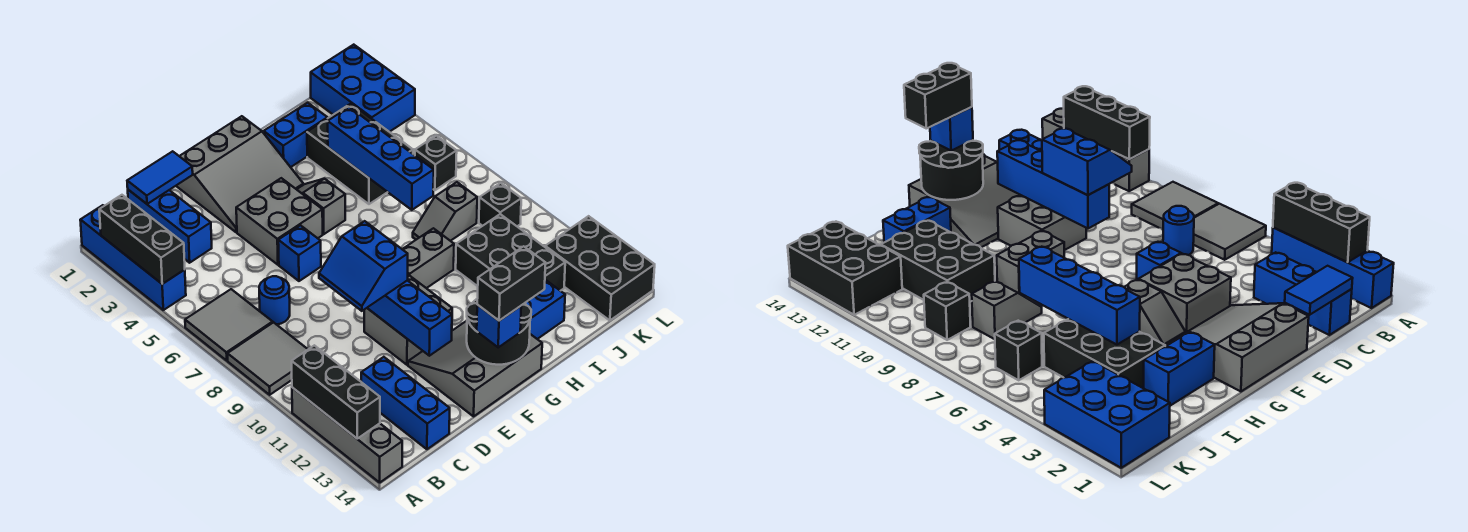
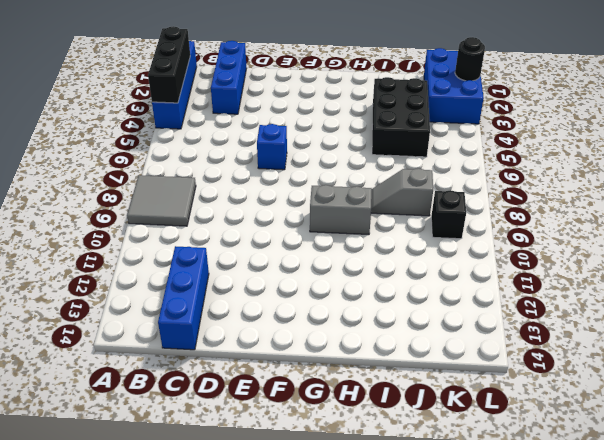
black round brick L2 level 2 -> none
none -> grey tile A6:B7 level 1
none -> grey brick A11:A14 level 1
none -> blue round brick C7 level 1
none -> grey slope E1:G3 level 1 top 1

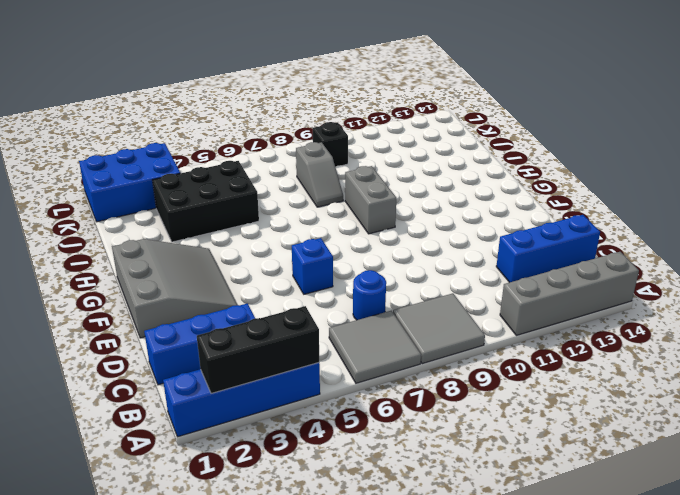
none -> grey brick E4:F5 level 1
none -> grey brick E10:F11 level 1
none -> grey slope E12:G14 level 1 top 14
none -> grey slope G4:G5 level 1 top 5

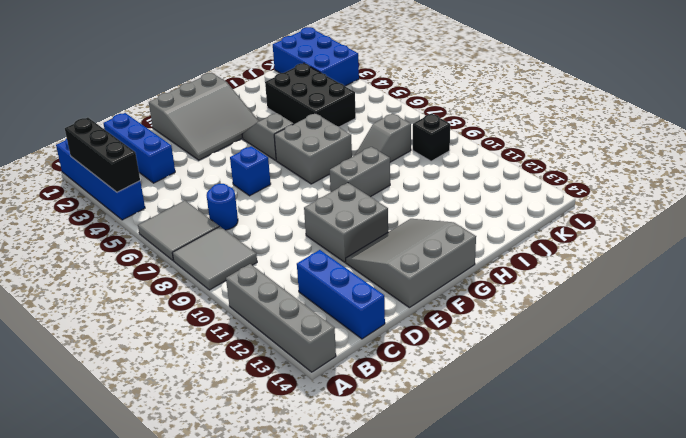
grey brick G6:H7 level 1 -> grey brick E4:F5 level 1
none -> blue brick H2:I2 level 1
none -> blue brick H13:I13 level 1
none -> black brick I10:J12 level 1
none -> black brick K6 level 1

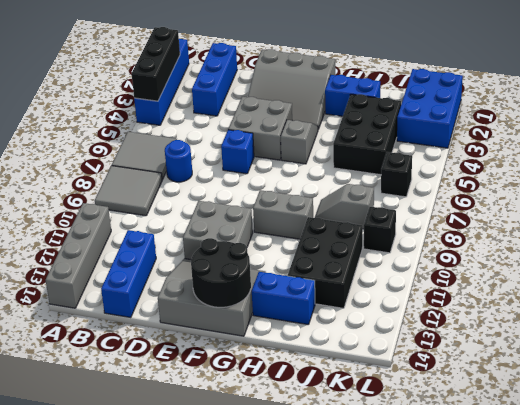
none -> black brick K12:L14 level 1
none -> black brick A11:A13 level 2
none -> blue tile C1:D1 level 2
none -> blue brick E9:E12 level 2

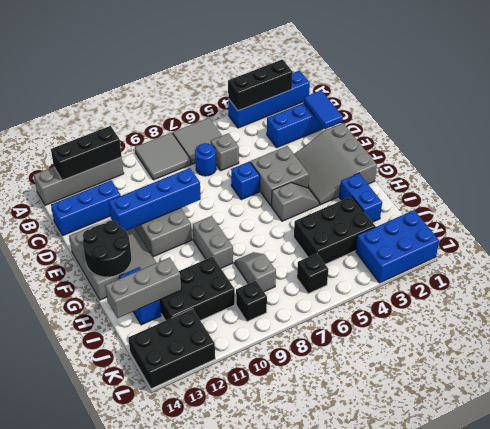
grey brick C6 level 1 -> none
grey brick I12:I14 level 2 -> none
none -> blue brick I4:I7 level 2
none -> blue slope D9:E10 level 3 top E
none -> blue brick F14 level 3
none -> black brick F14:G14 level 4

